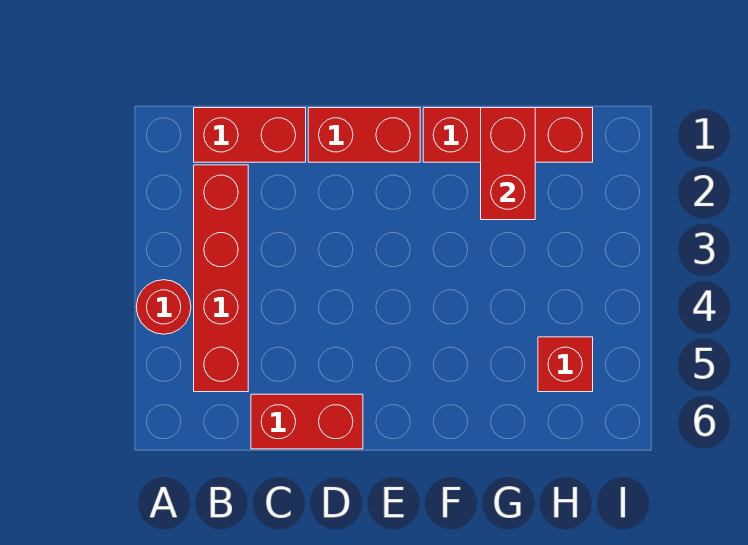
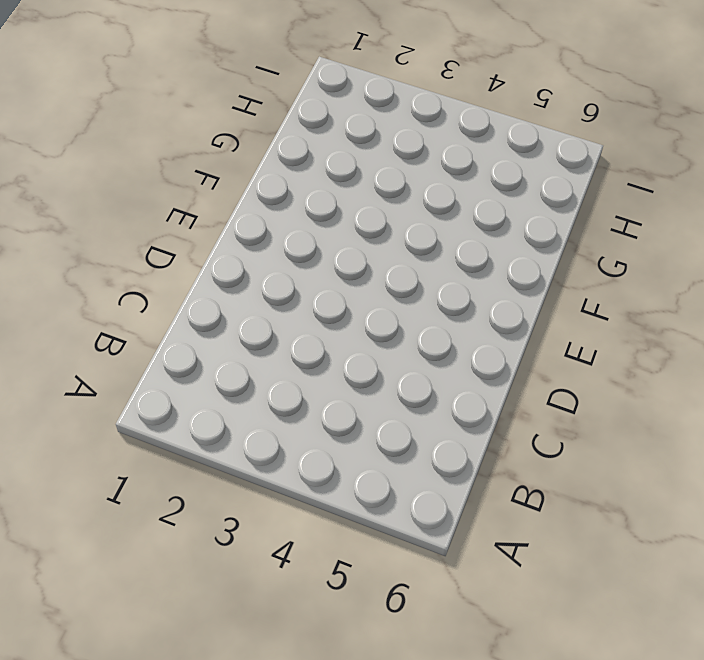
none -> red round brick A4 level 1
none -> red brick B1:C1 level 1

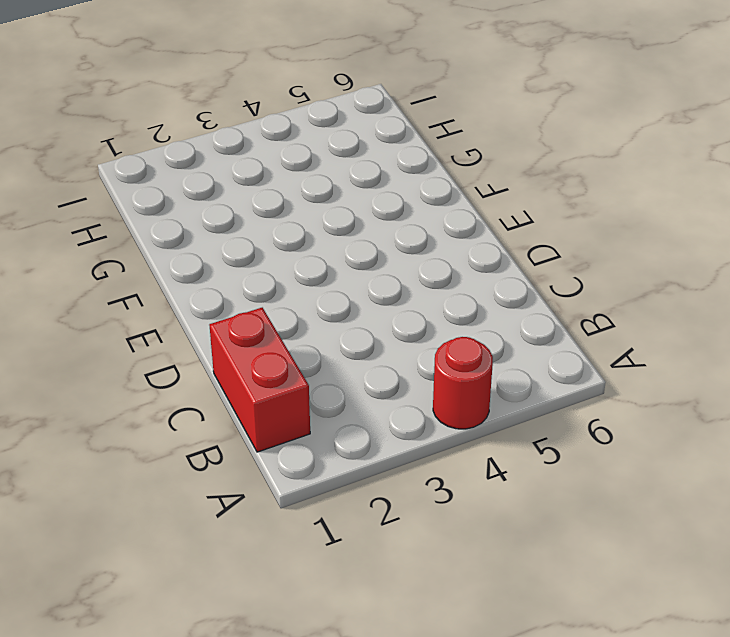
none -> red brick B2:B5 level 1
none -> red brick C6:D6 level 1

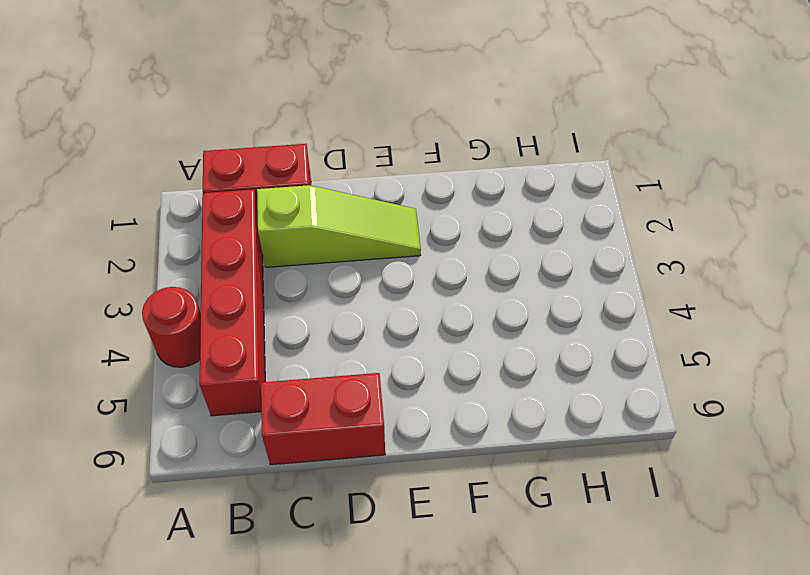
lime slope C2:E2 level 1 top C -> none
none -> red brick D1:E1 level 1
none -> red brick F1:H1 level 1

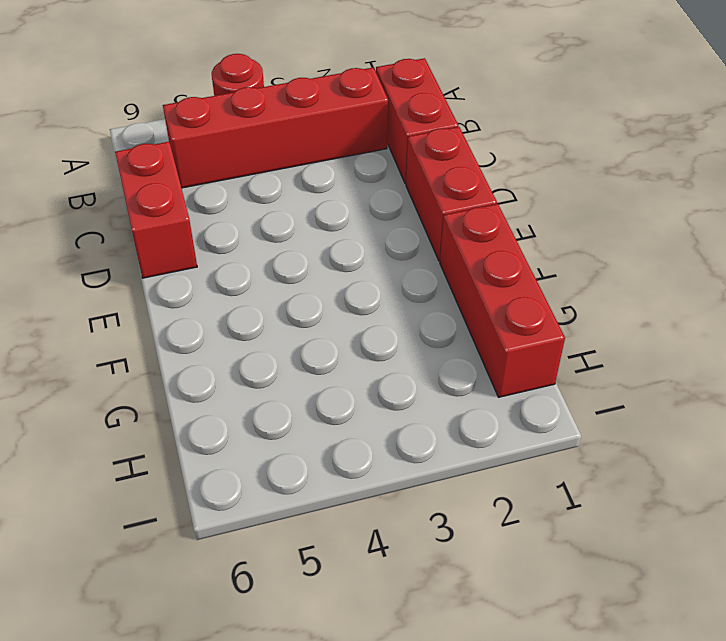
none -> red brick H5 level 1
none -> red brick G1:G2 level 2

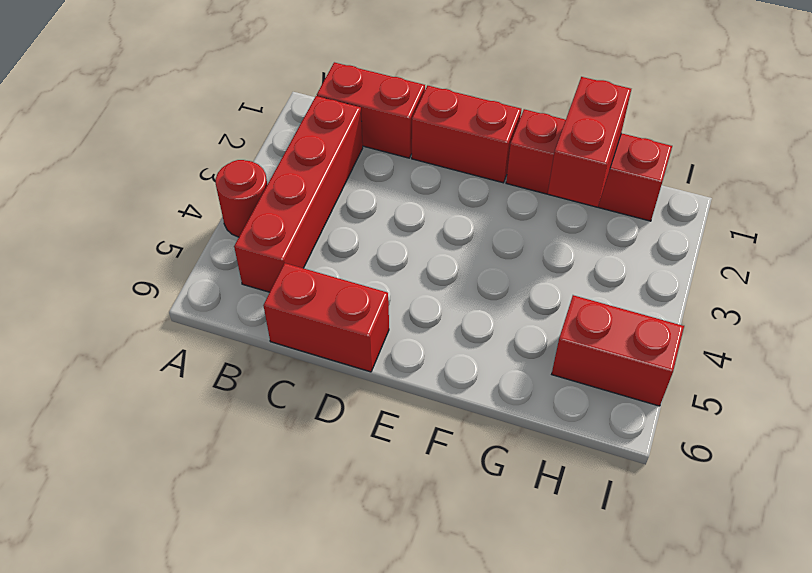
red brick H5:I5 level 1 -> red brick H5 level 1

